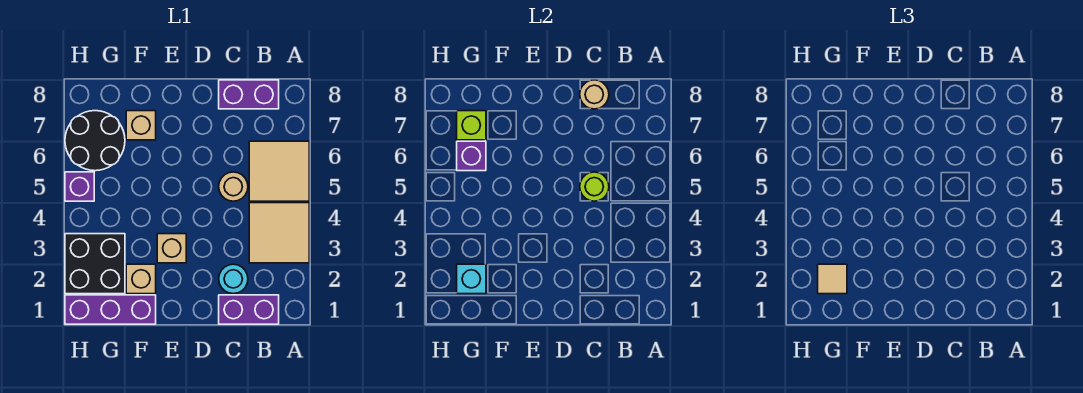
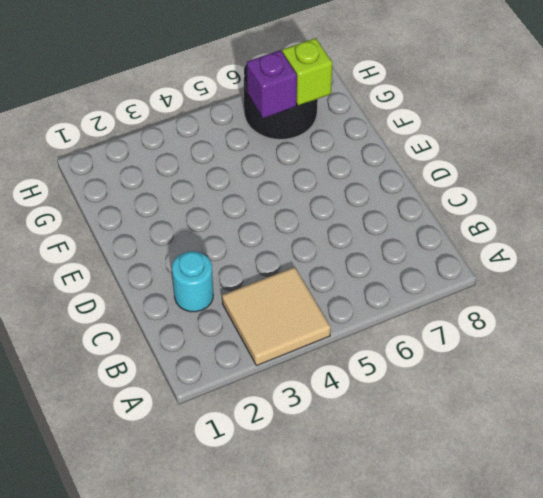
none -> tan tile A5:B6 level 1
none -> purple brick B1:C1 level 1
none -> purple brick B8:C8 level 1

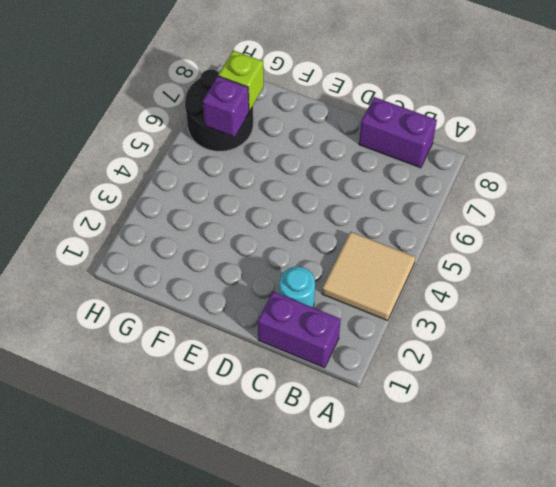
none -> tan tile A5:B6 level 1
none -> tan round brick C5 level 1
none -> tan brick E3 level 1

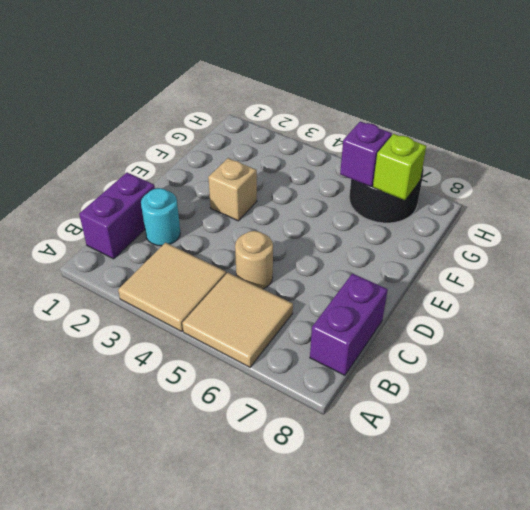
none -> purple brick F1:H1 level 1
none -> tan brick F2 level 1
none -> tan brick F7 level 1

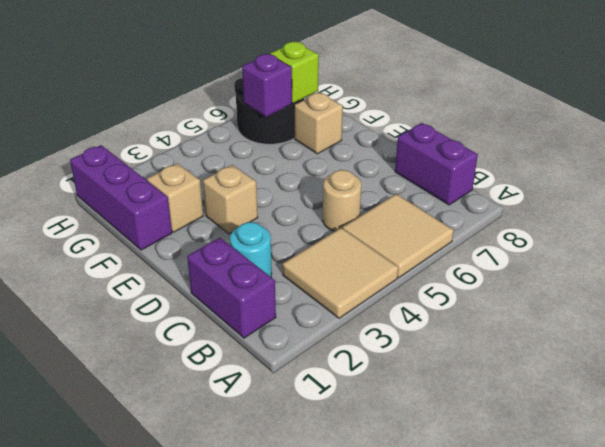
none -> black brick G2:H3 level 1
none -> purple brick H5 level 1
none -> lime round brick C5 level 2

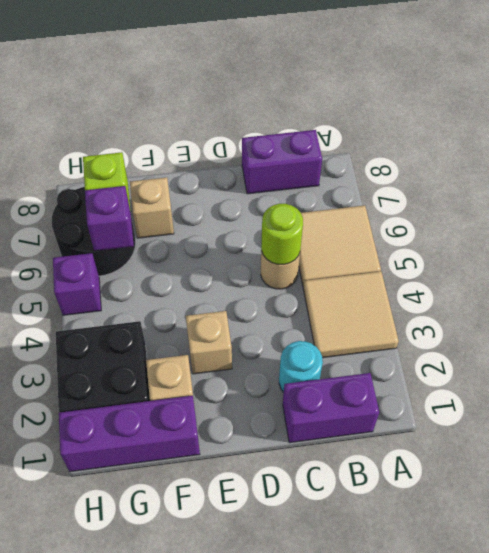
none -> tan round brick C8 level 2
none -> cyan brick G2 level 2
none -> tan tile G2 level 3

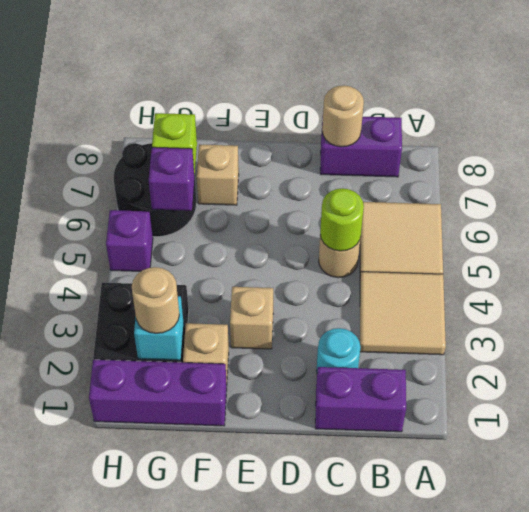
tan round brick G2 level 3 -> tan tile G2 level 3

